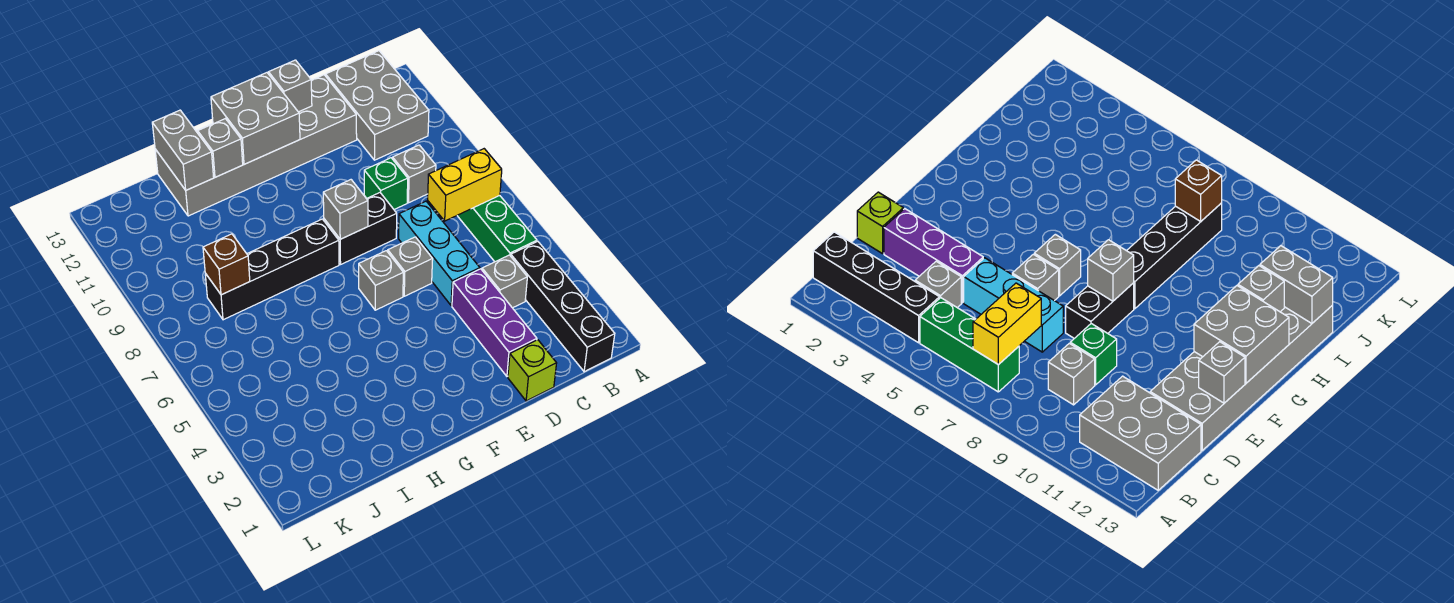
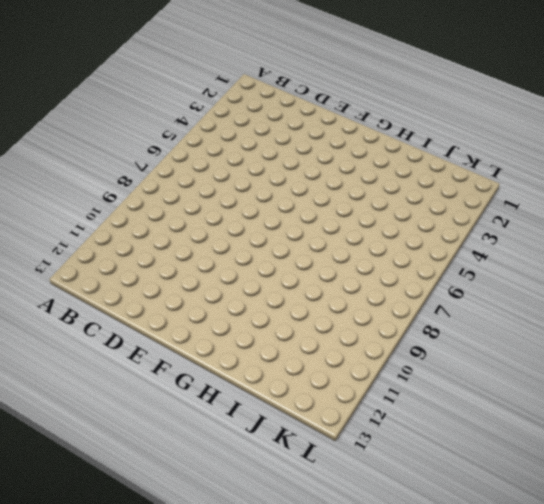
none -> black brick B1:B4 level 1
none -> green brick B5:B7 level 1
none -> grey brick B11:C13 level 1

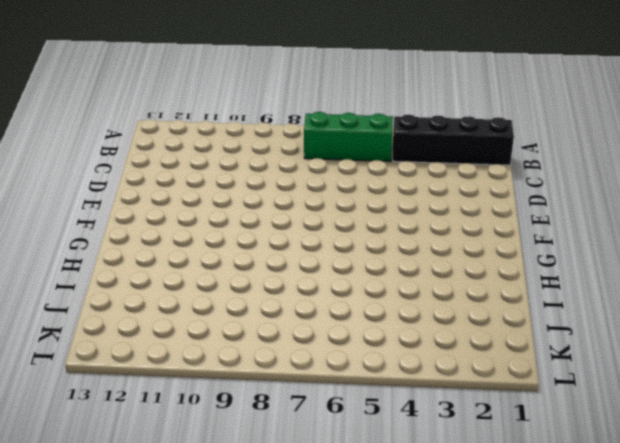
none -> grey brick B11:C13 level 1
none -> grey brick C4 level 1
none -> grey brick C9 level 1

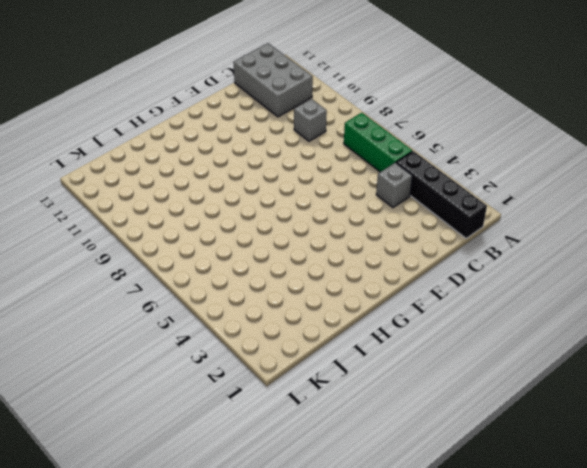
none -> lime brick D1 level 1
none -> purple brick D2:D4 level 1
none -> cyan brick D5:D7 level 1

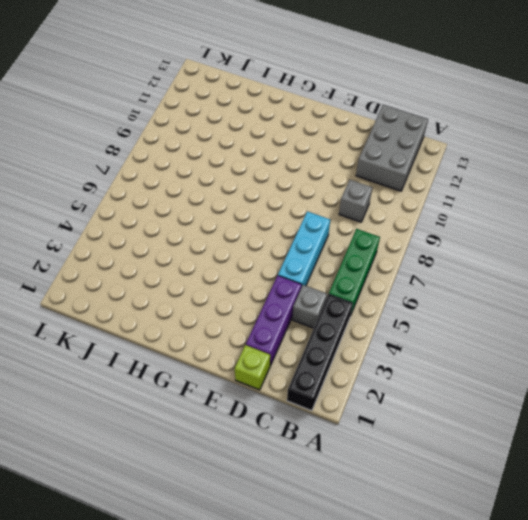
none -> green brick D9 level 1
none -> grey brick D12:I13 level 1
none -> grey brick E6 level 1

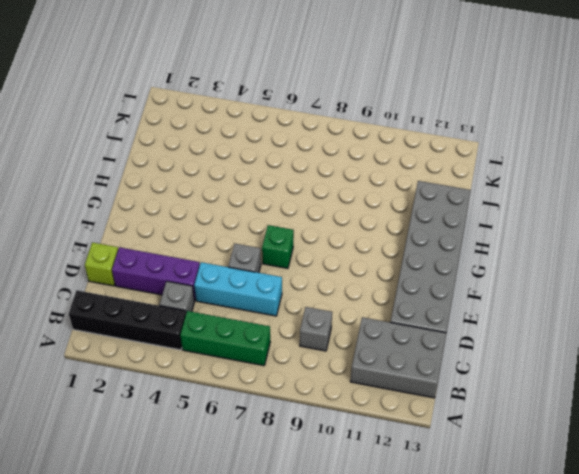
green brick F7 level 1 -> green brick D9 level 1
none -> black brick E8:F8 level 1
none -> grey brick F6 level 1
none -> black brick G8:J8 level 1

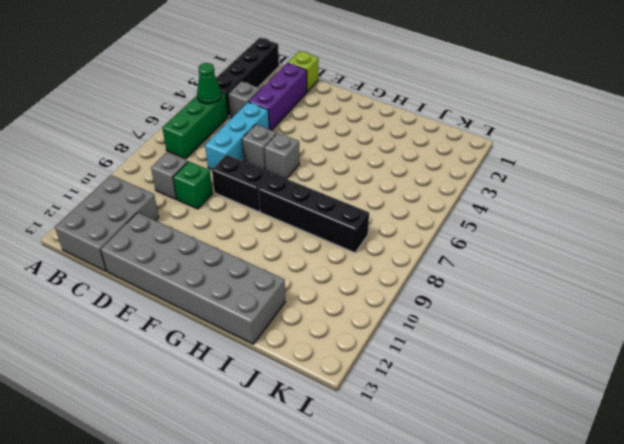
green cone B5 level 2 -> none
none -> yellow brick B7:C7 level 2
none -> grey brick E13 level 2
none -> grey brick F8 level 2

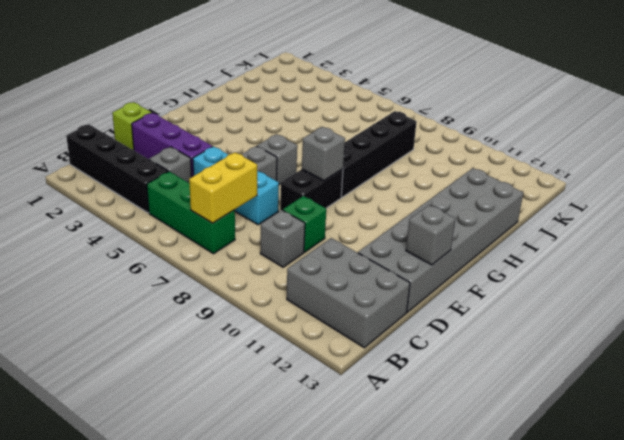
none -> grey brick F12:G13 level 2
none -> grey brick H12 level 2
none -> grey brick I12:I13 level 2

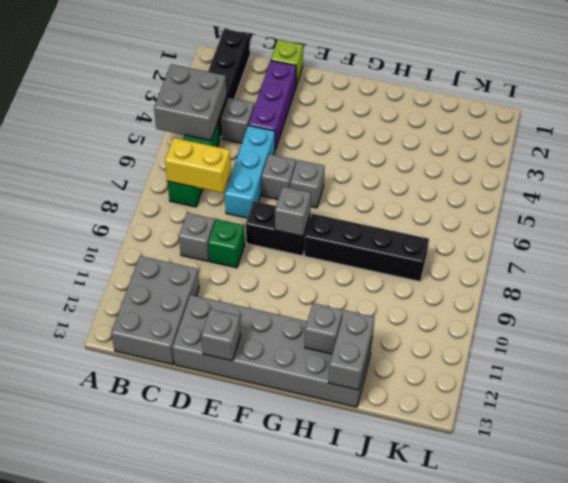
grey brick A4:B5 level 2 -> grey brick F12:G13 level 2
none -> brown brick J8 level 2

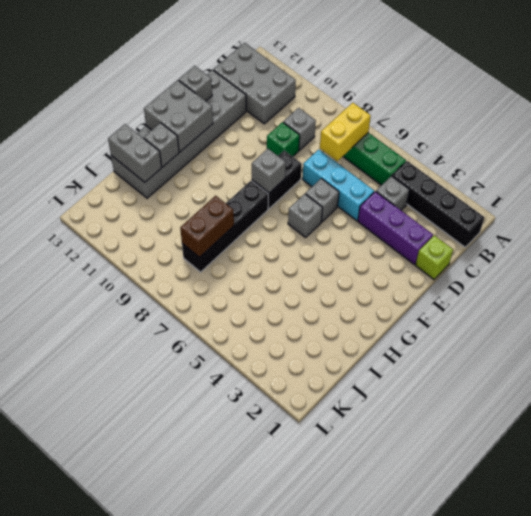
brown brick I8:J8 level 2 -> brown brick J8 level 2

